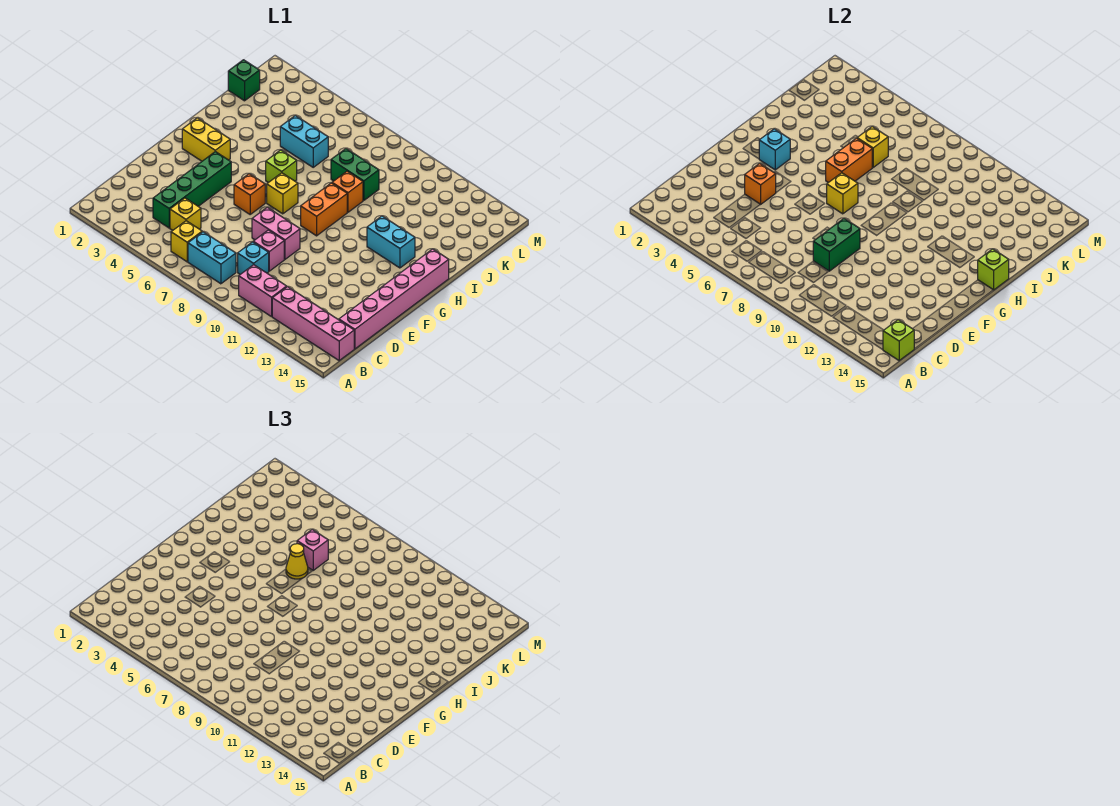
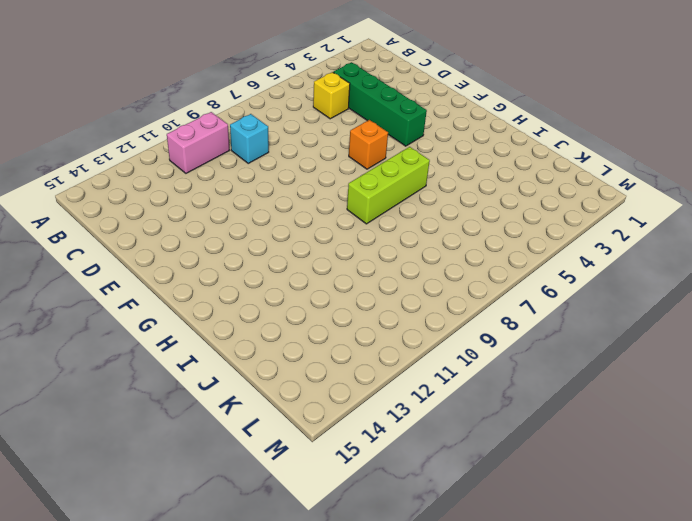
lime brick H6:H8 level 1 -> lime brick H6 level 1
none -> yellow brick B6 level 1
none -> cyan brick B7:B8 level 1
none -> pink brick B12:B15 level 1
none -> pink brick C15:H15 level 1

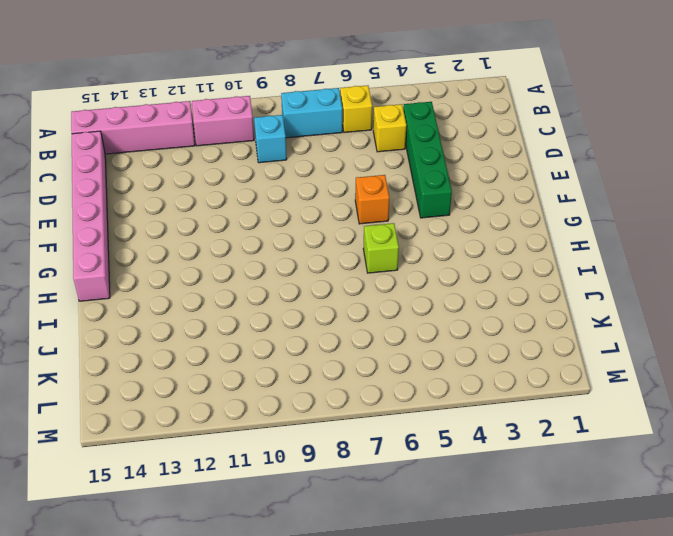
none -> pink brick D9 level 1
none -> pink brick E8:E9 level 1
none -> yellow brick G2:G3 level 1
none -> yellow brick G7 level 1

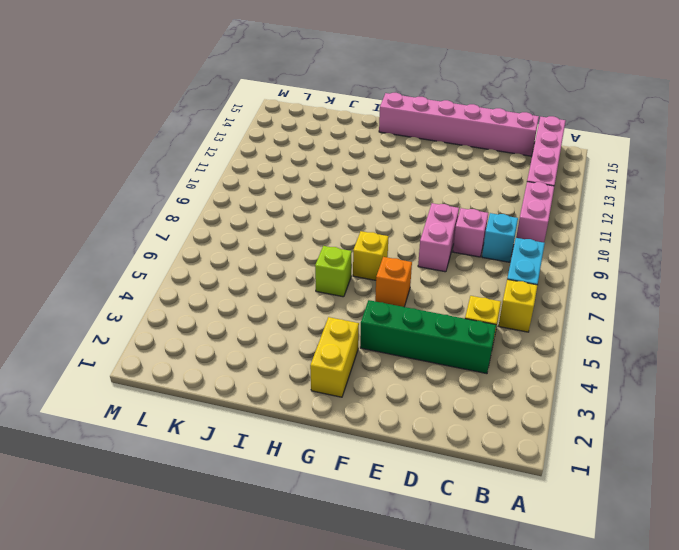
none -> orange brick G9:H9 level 1
none -> cyan brick H12:H13 level 1
none -> orange brick I9 level 1
none -> cyan brick J5:J6 level 1

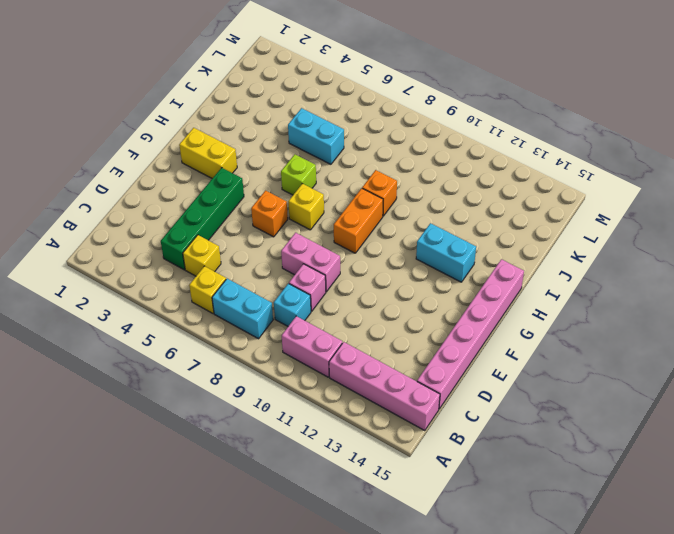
none -> green brick J8:J9 level 1
none -> green brick K1 level 1
none -> lime brick B15 level 2
none -> green brick D9:E9 level 2

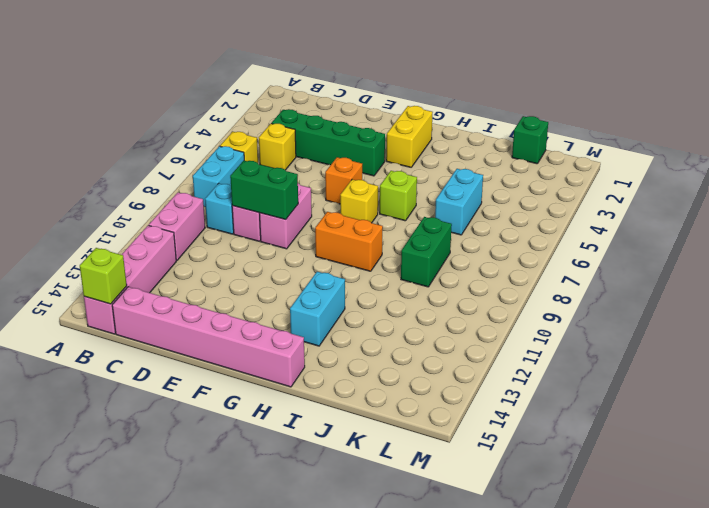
none -> orange brick I9 level 1
none -> orange brick E4 level 2
none -> cyan brick G3 level 2
none -> yellow brick G7 level 2

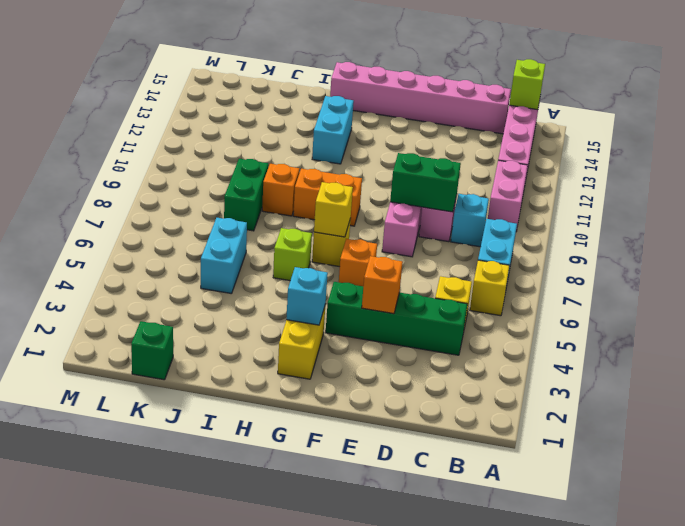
none -> orange brick H6:I6 level 2
none -> lime brick H15 level 2
none -> yellow brick J6 level 2
none -> yellow cone I6 level 3

